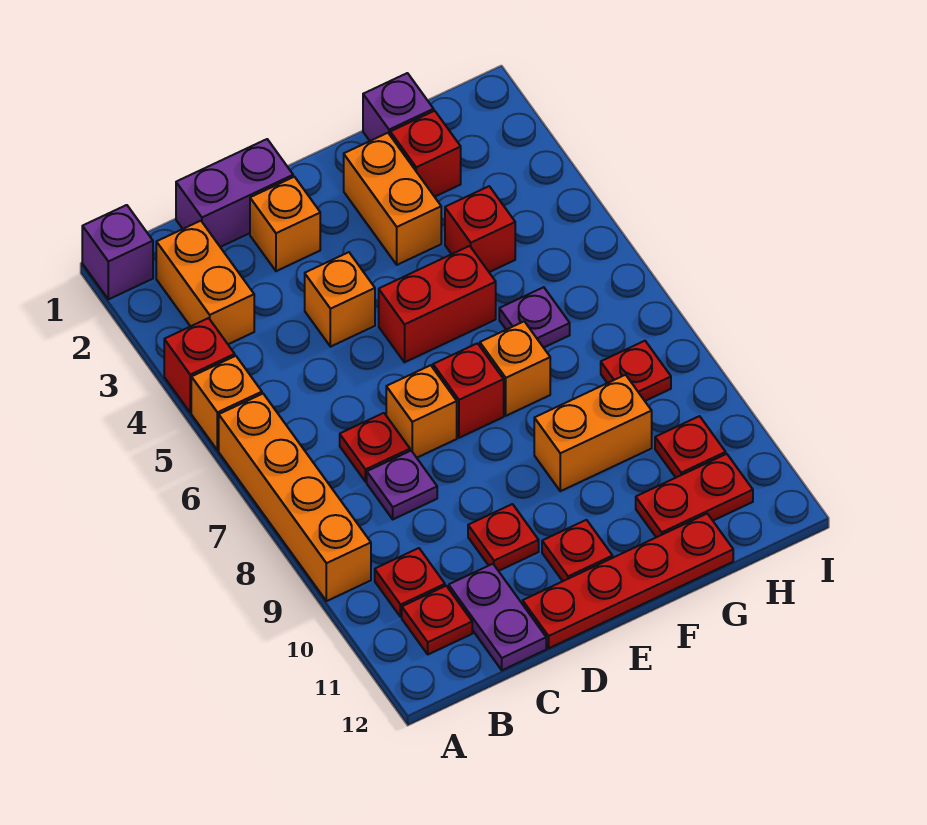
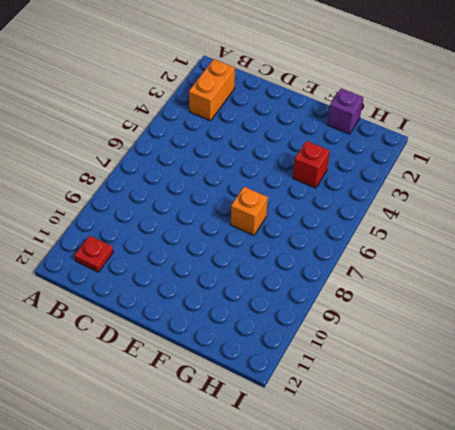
none -> purple brick A1 level 1
none -> red brick A4 level 1
none -> orange brick A5 level 1

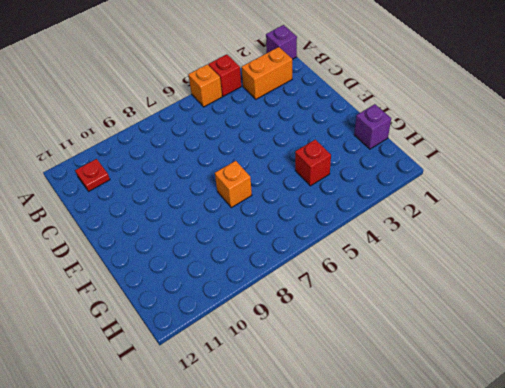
none -> orange brick A6:A9 level 1
none -> red plate B10 level 1
none -> purple brick C1:D1 level 1

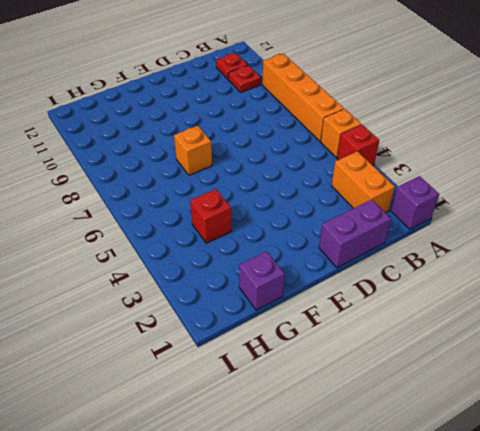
none -> red plate C7 level 1
none -> purple plate C8 level 1
none -> purple plate C11:C12 level 1

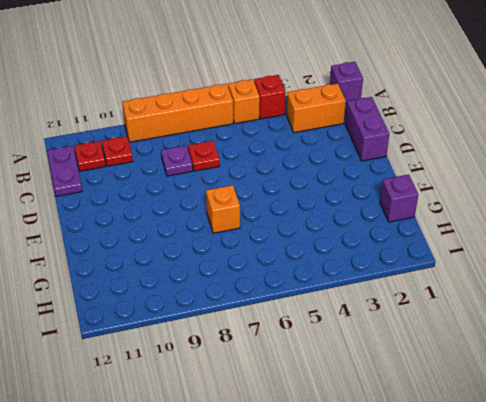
purple plate B12:C12 level 1 -> purple plate C11:C12 level 1
none -> orange brick D2 level 1
none -> orange brick D4 level 1
none -> orange brick D7 level 1

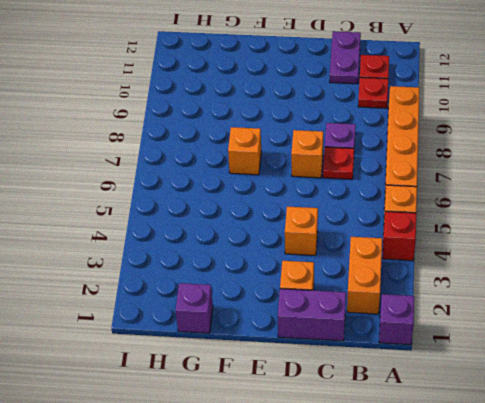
none -> red plate D10 level 1
none -> red plate D12:G12 level 1
none -> red brick E5:F5 level 1

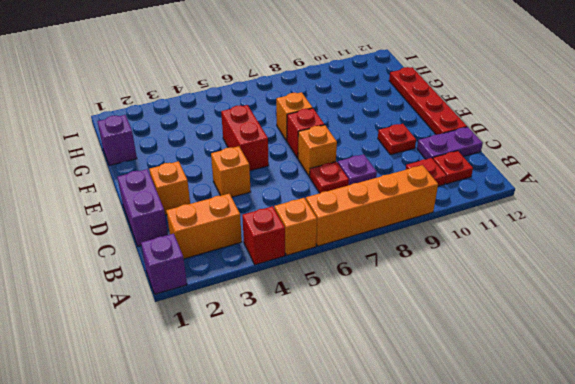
none -> red plate E11 level 1
none -> orange brick F2:F3 level 1
none -> orange brick F9:G9 level 1

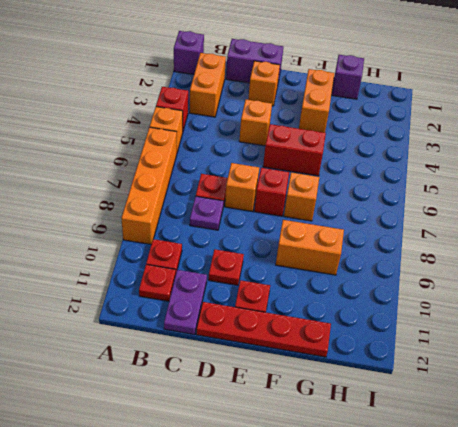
none -> red brick G2 level 1
none -> red brick G4 level 1
none -> purple plate G6 level 1

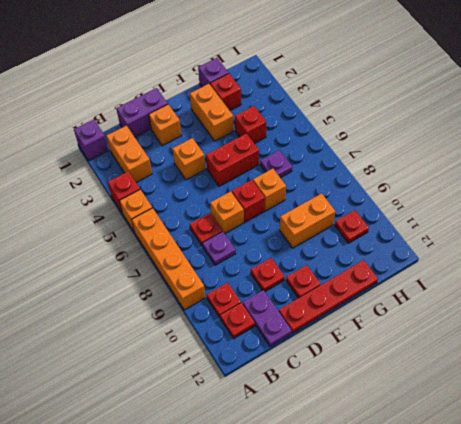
none -> red plate G11:H11 level 1
none -> red plate H8 level 1

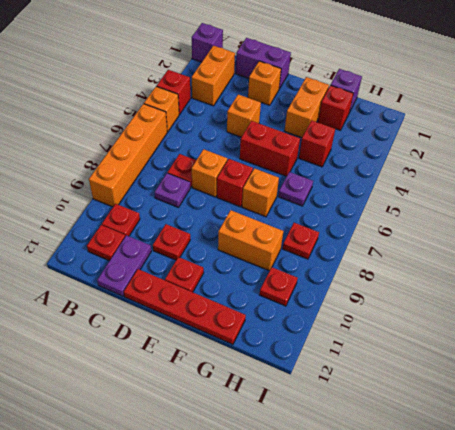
none -> red plate G11:H11 level 1

